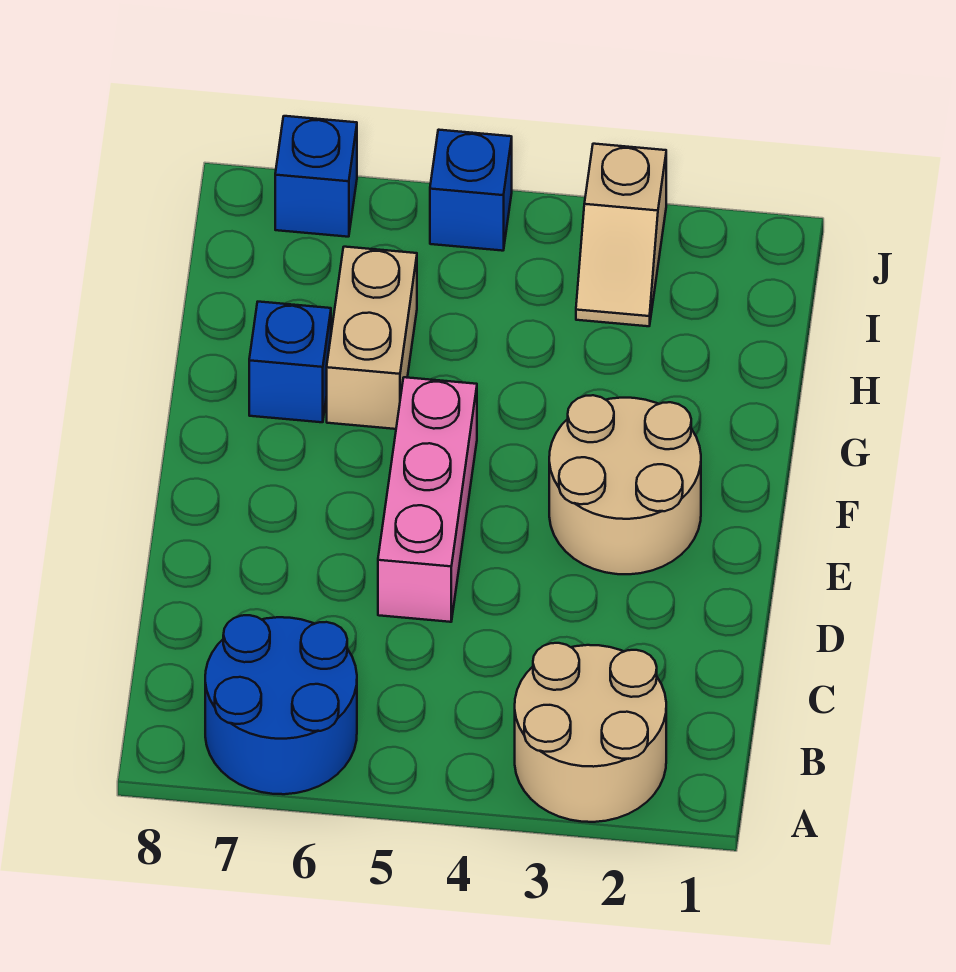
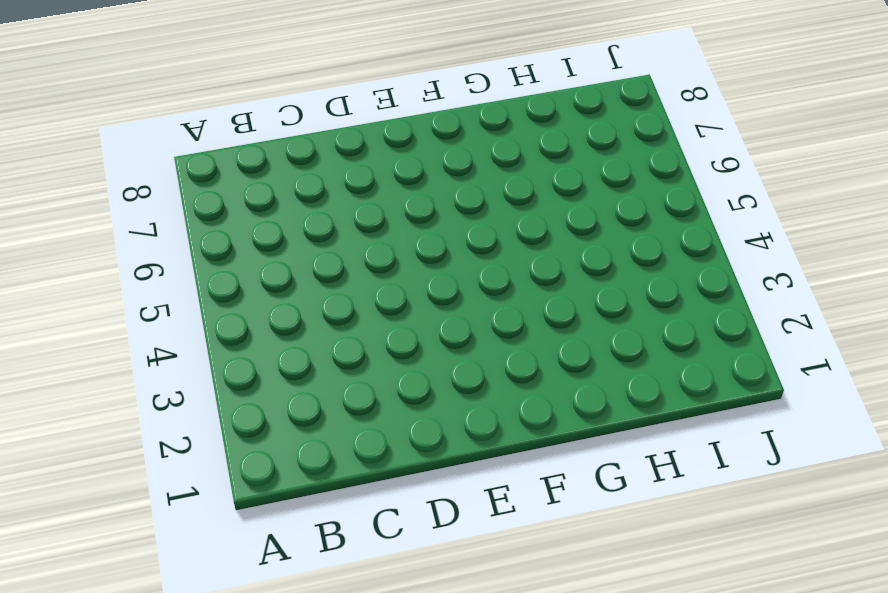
none -> tan round brick A2:B3 level 1
none -> blue round brick A6:B7 level 1

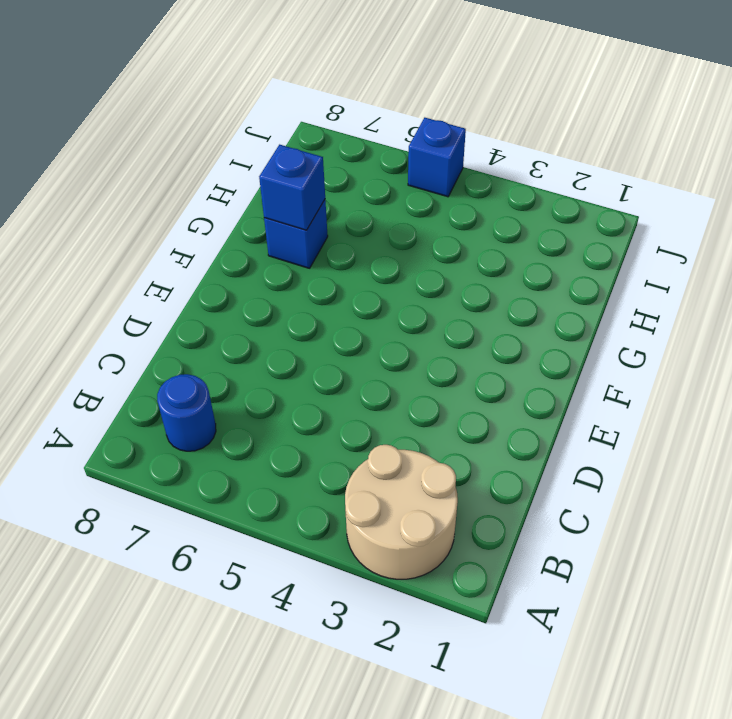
blue round brick B7 level 1 -> blue round brick A6:B7 level 1
blue brick G7 level 2 -> blue brick J7 level 1
none -> pink brick D5:F5 level 1
none -> tan round brick E2:F3 level 1

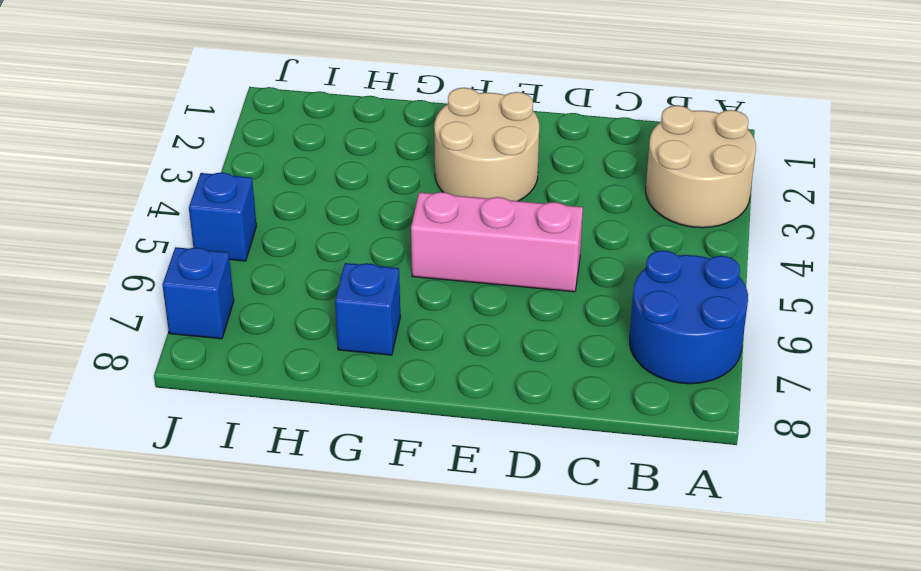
none -> tan brick G6:H6 level 1
none -> tan slope I3:J3 level 1 top J

